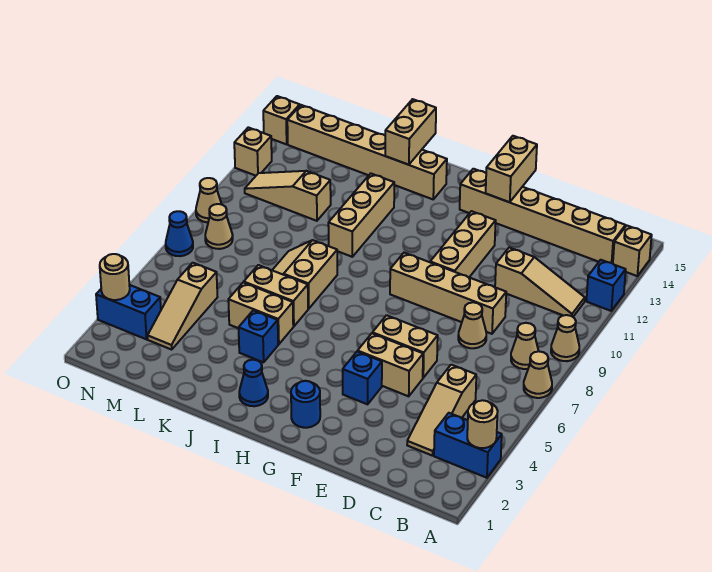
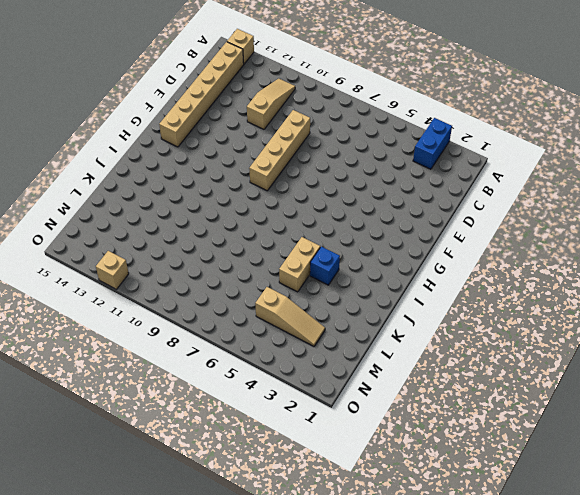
none -> tan cone A7 level 1
none -> tan cone A9 level 1
none -> blue brick A12 level 1
none -> tan cone B8 level 1

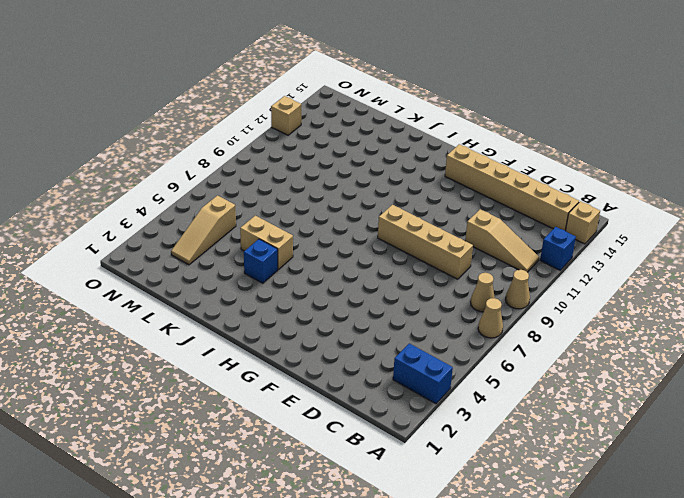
none -> tan slope C3:C5 level 1 top 5
none -> tan cone D8 level 1
none -> tan brick E5:F5 level 1
none -> tan brick E6:F6 level 1

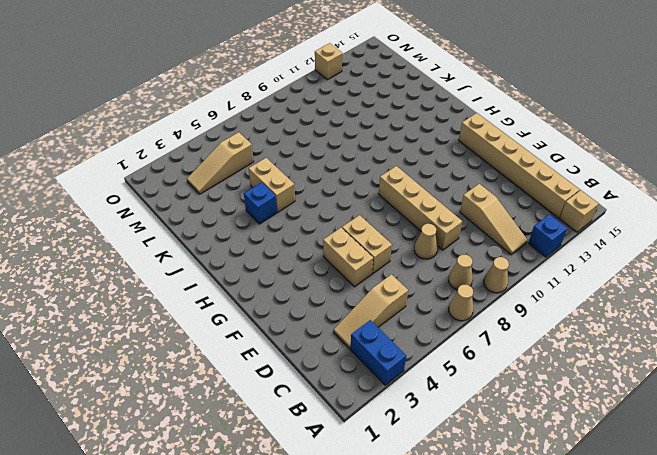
none -> blue brick F4 level 1
none -> tan brick F10:F12 level 1
none -> blue round brick G2 level 1
none -> blue cone I2 level 1

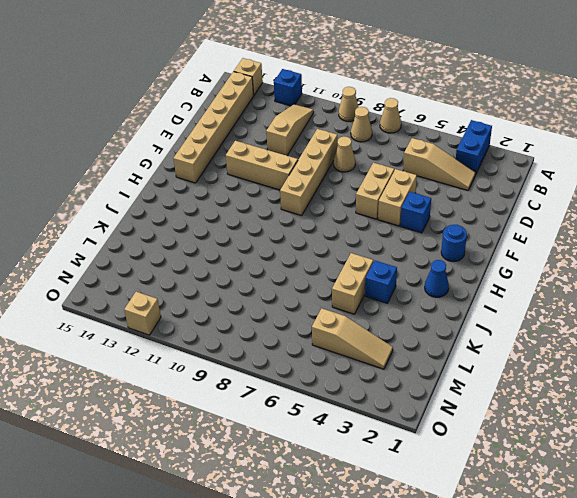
none -> tan brick I14:N14 level 1
none -> tan brick J6:K6 level 1
none -> tan slope J7:K8 level 1 top J
none -> tan brick J10:J12 level 1

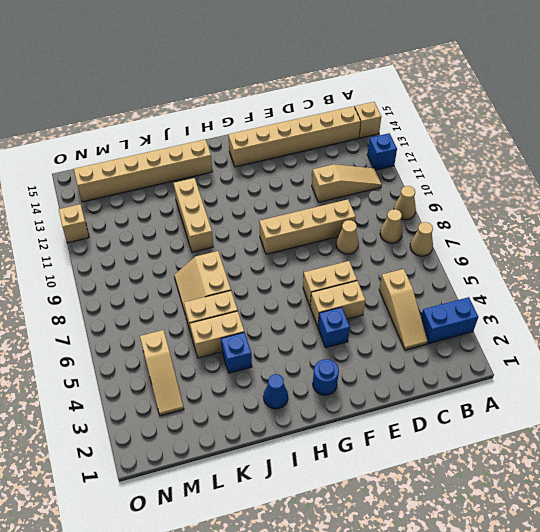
none -> tan brick F10:F12 level 1
none -> tan slope L11:N11 level 1 top L
none -> blue brick N3:O3 level 1
none -> tan cone N8 level 1

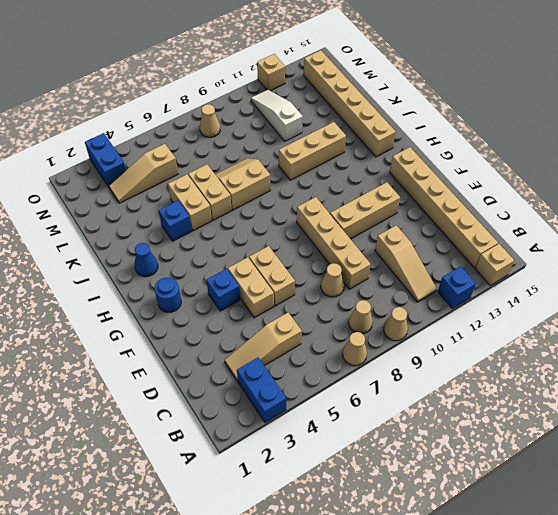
white slope L11:N11 level 1 top L -> tan slope L11:N11 level 1 top L
none -> blue cone O7 level 1
none -> tan cone O9 level 1
none -> tan brick O14 level 1
none -> tan round brick A3 level 2

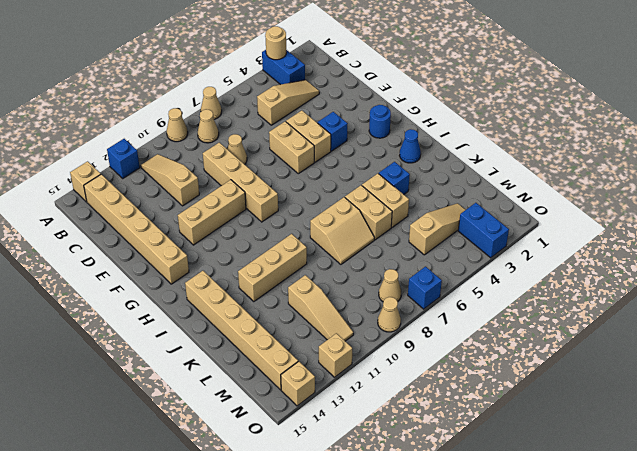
blue brick O7 level 1 -> blue cone O7 level 1
none -> tan brick F14:F15 level 2
none -> tan brick J14:J15 level 2
none -> tan round brick O3 level 2

